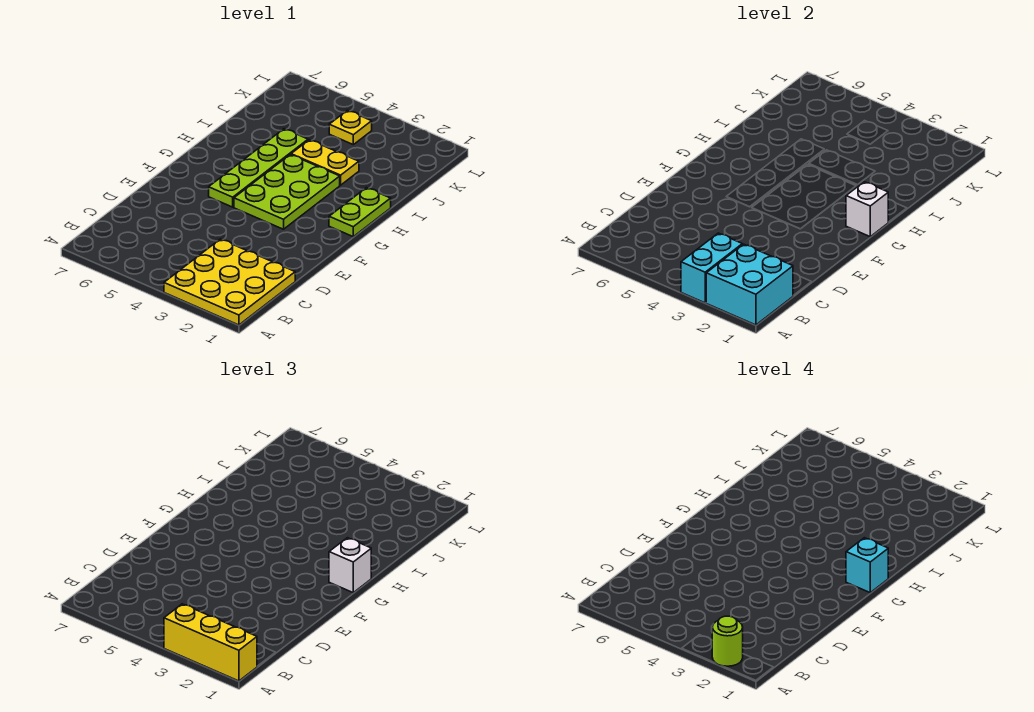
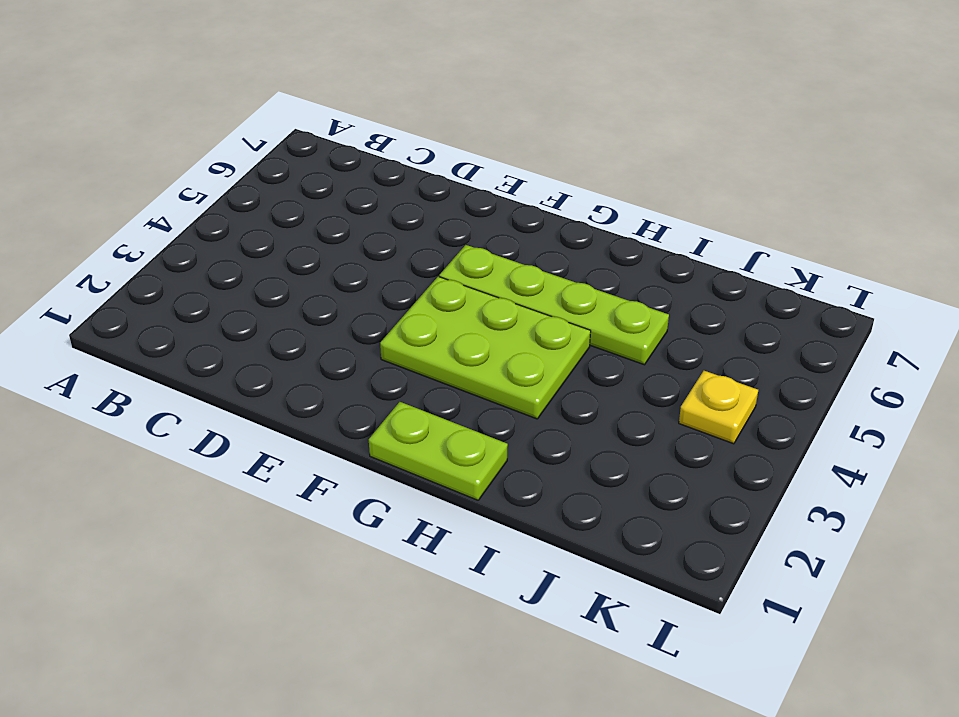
none -> yellow plate A1:C3 level 1
none -> yellow plate I3:I4 level 1
none -> cyan brick A1:B2 level 2

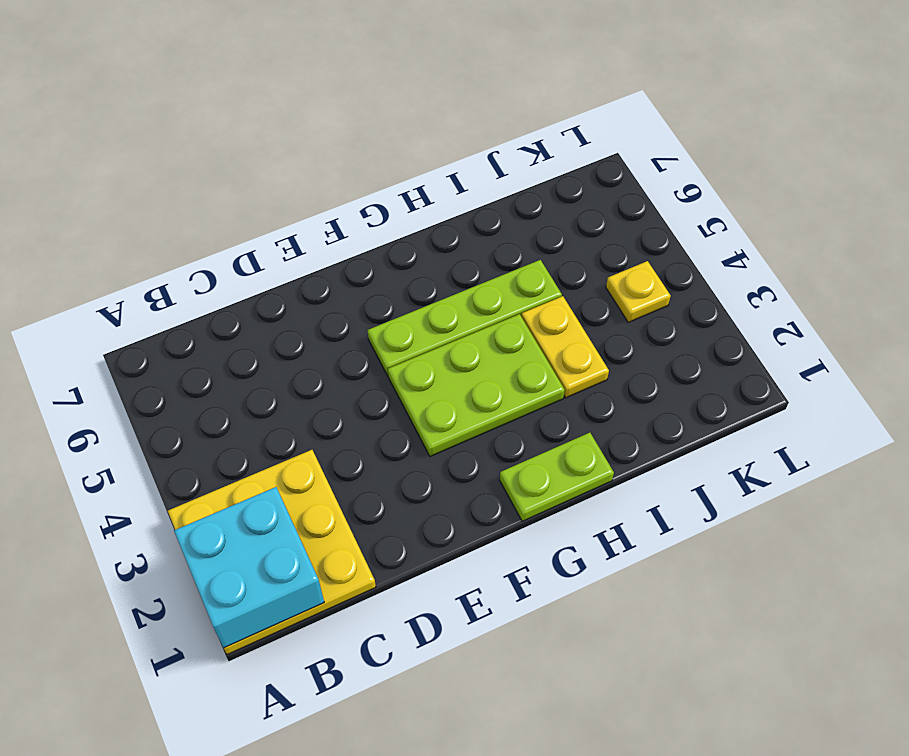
none -> cyan brick A3:B3 level 2
none -> white brick G1 level 2
none -> yellow brick A1:A3 level 3

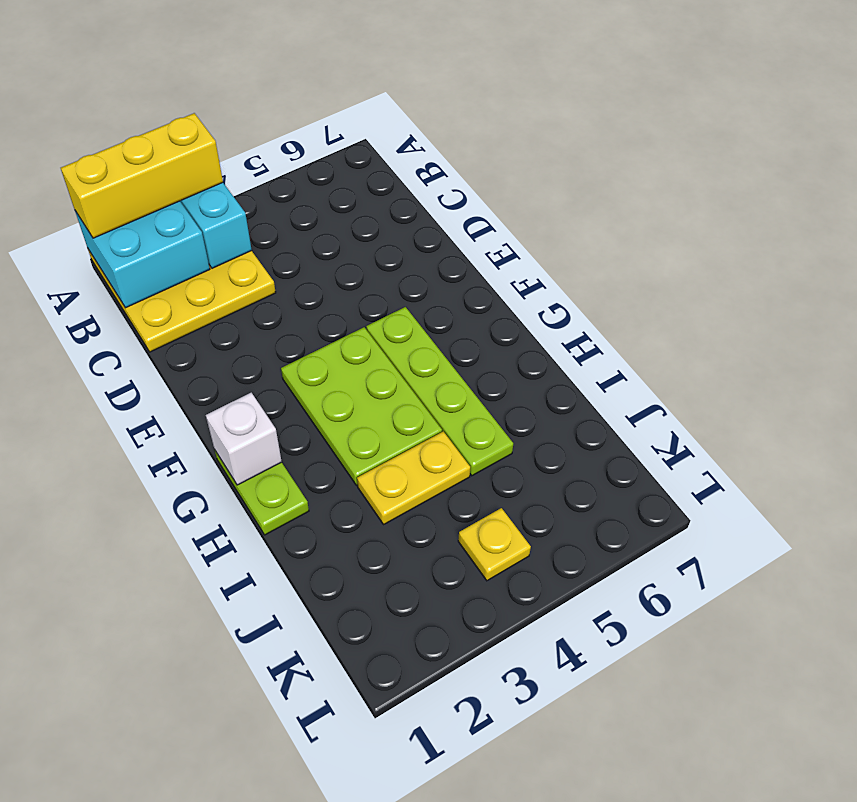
none -> white brick G1 level 3
none -> lime round brick A2 level 4
none -> cyan brick G1 level 4

